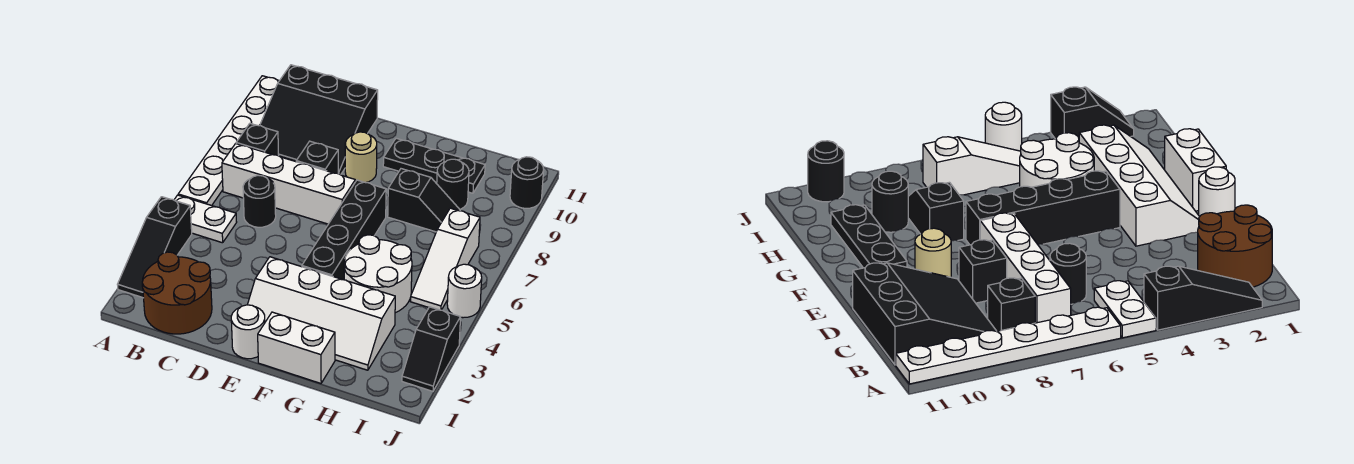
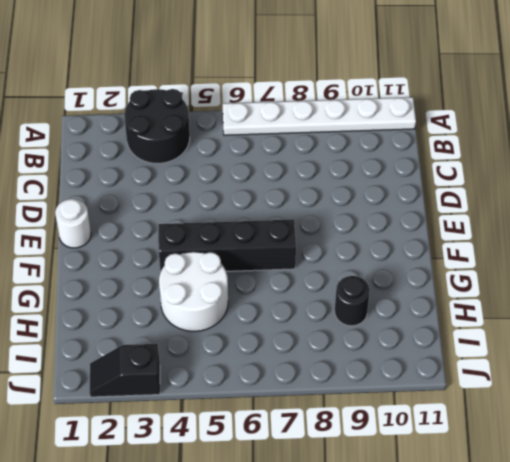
black round brick A3:B4 level 1 -> black slope A2:A4 level 1 top 4
none -> white plate A5:B5 level 1
none -> brown round brick B1:C2 level 1
none -> white brick B7:E7 level 1

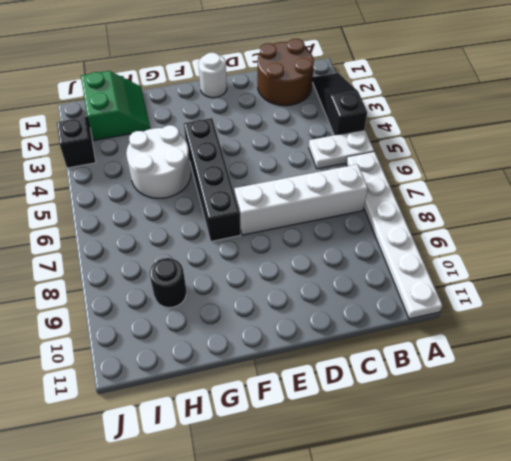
green slope H1:I2 level 1 top I -> white slope E2:H3 level 1 top 3
none -> black brick B8 level 1
none -> black slope B9:D11 level 1 top 11
none -> black round brick C6 level 1

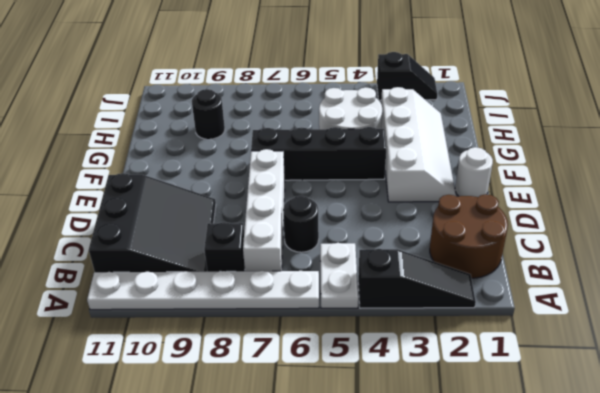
none -> black brick D8 level 1
none -> tan round brick E9 level 1
none -> white brick F1:G1 level 1

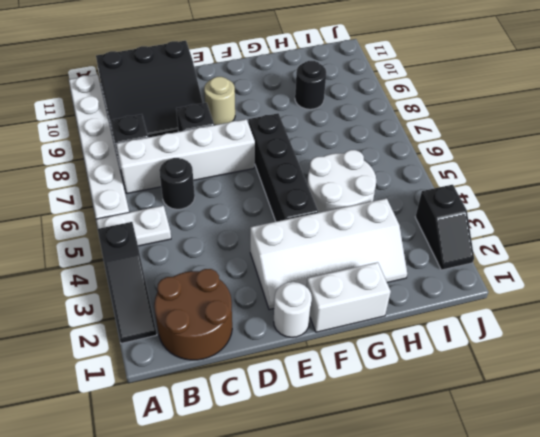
none -> black plate F10:H10 level 1
none -> black slope G8:H8 level 1 top G
none -> white slope I5:I7 level 1 top 7

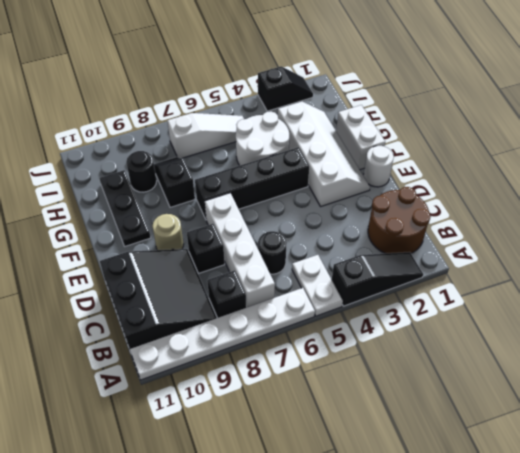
none -> white round brick J5 level 1
none -> black round brick J10 level 1

